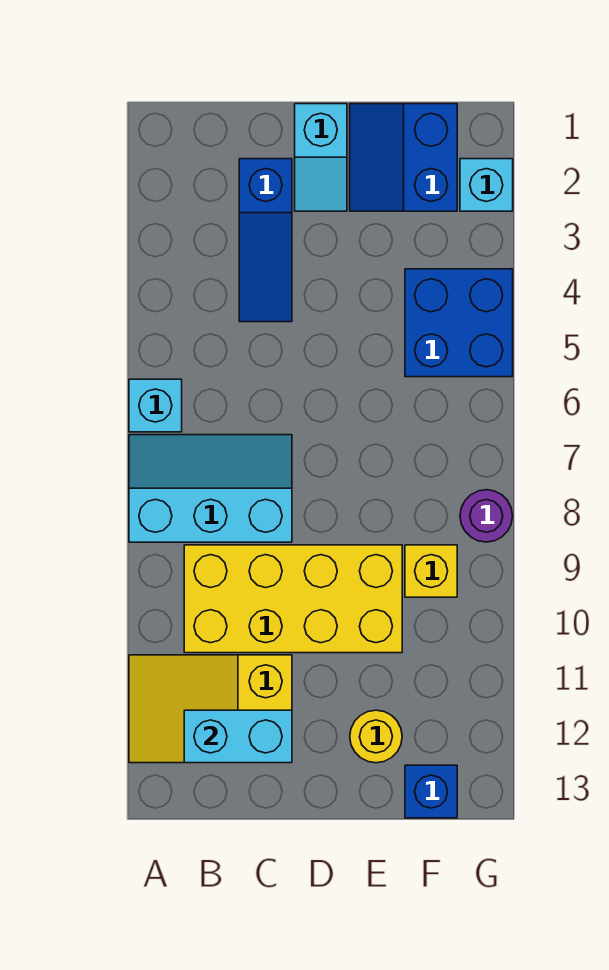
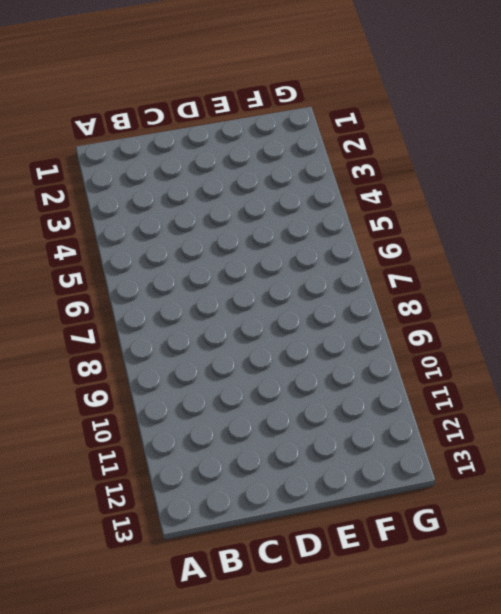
none -> cyan brick A6 level 1
none -> cyan slope A7:C8 level 1 top 8
none -> yellow slope A11:C12 level 1 top C

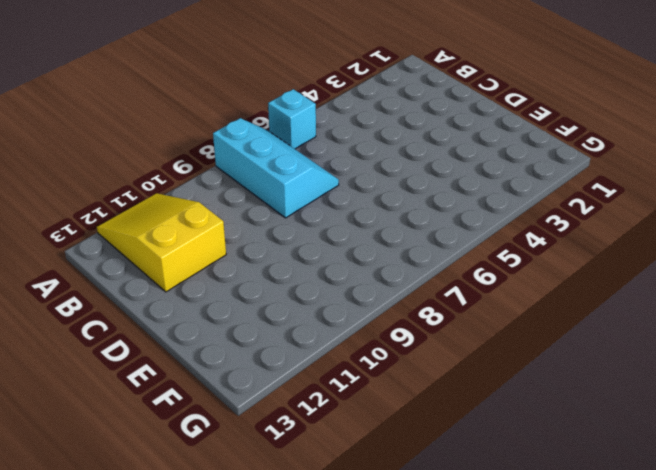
none -> yellow brick B9:E10 level 1
none -> blue slope C2:C4 level 1 top 2
none -> cyan slope D1:D2 level 1 top 1

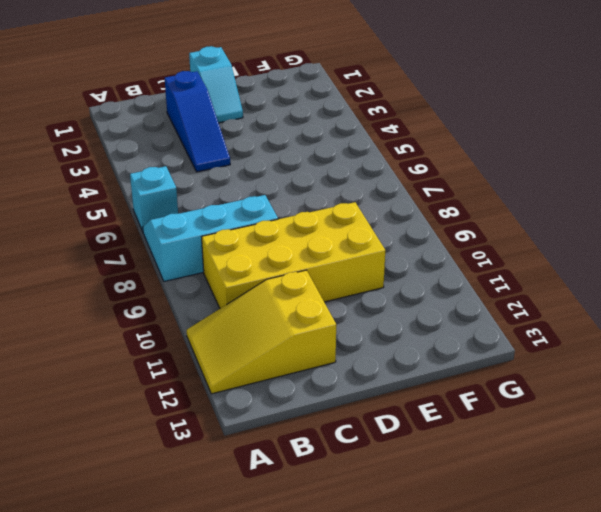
none -> blue slope E1:F2 level 1 top F
none -> yellow round brick E12 level 1
none -> blue brick F4:G5 level 1

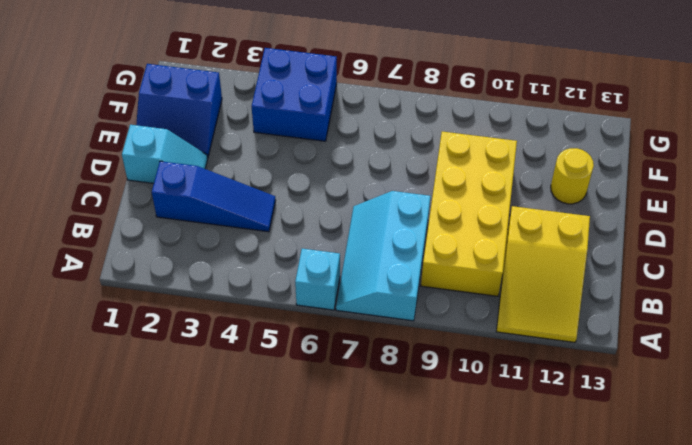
none -> yellow brick F9 level 1
none -> blue brick F13 level 1
none -> cyan brick G2 level 1

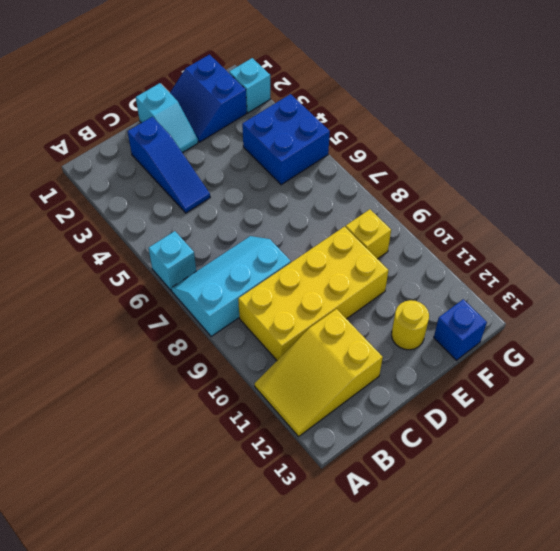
none -> purple round brick G8 level 1
none -> cyan brick B12:C12 level 2

